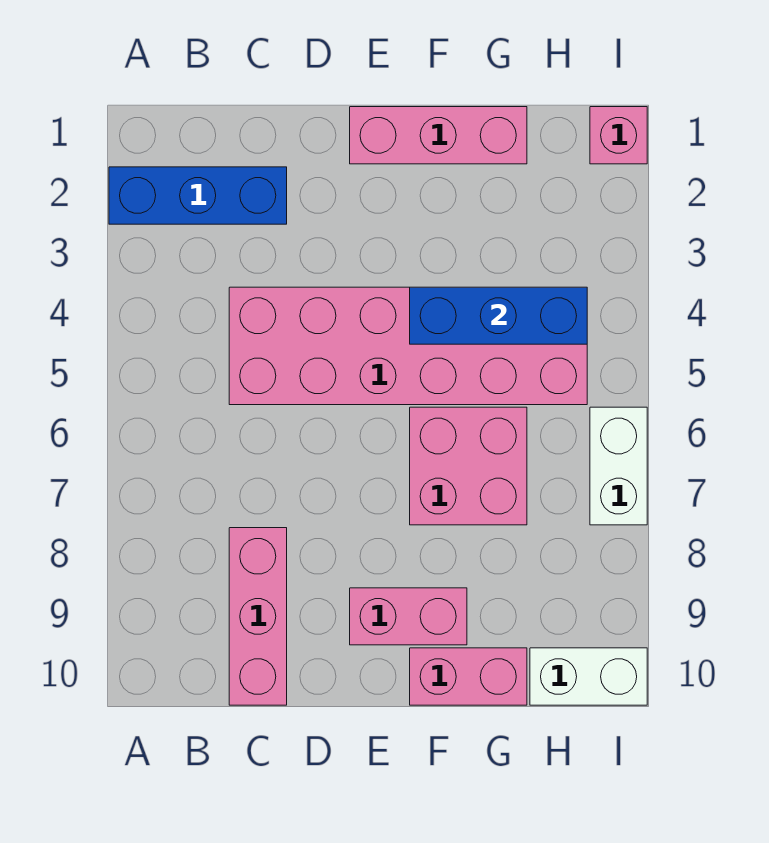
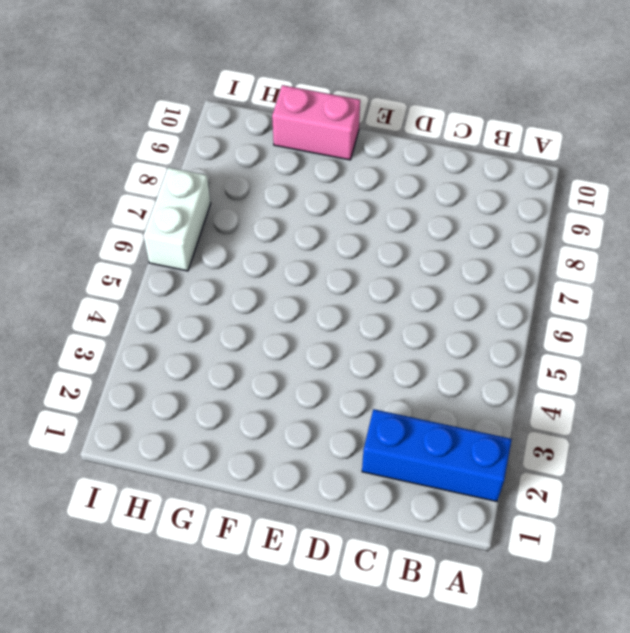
none -> pink brick C4:H5 level 1
none -> pink brick C8:C10 level 1

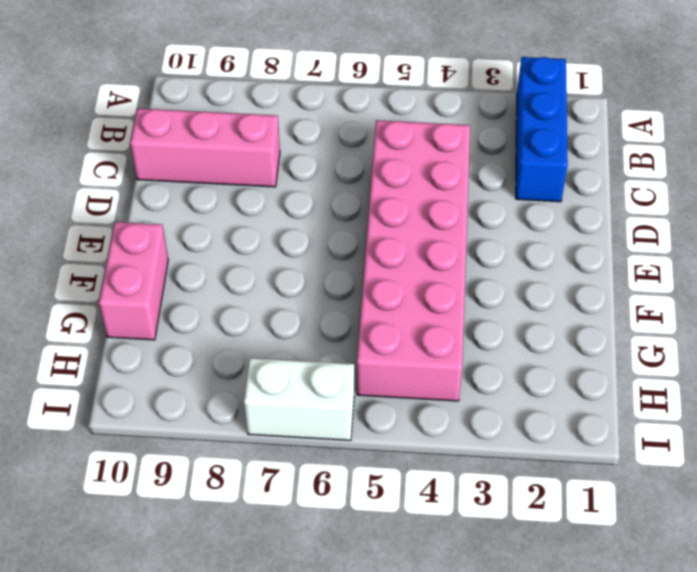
none -> pink brick E1:G1 level 1
none -> pink brick E9:F9 level 1

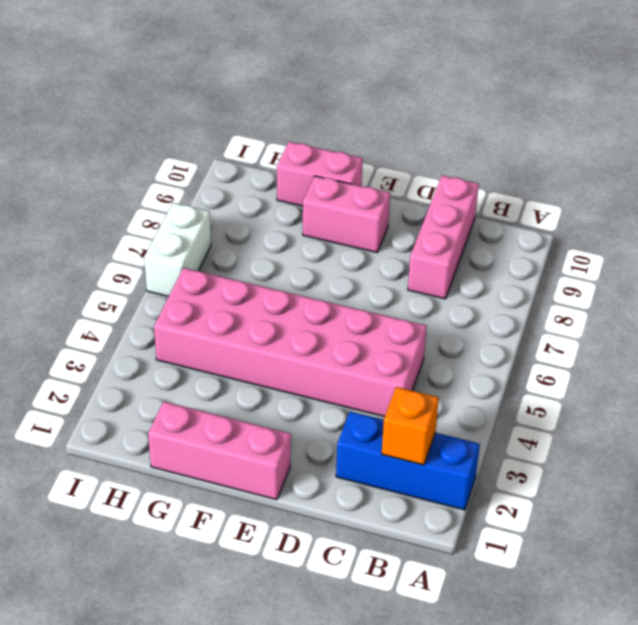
orange brick B2 level 2 -> none
none -> pink brick F6:G7 level 1
none -> white brick H10:I10 level 1

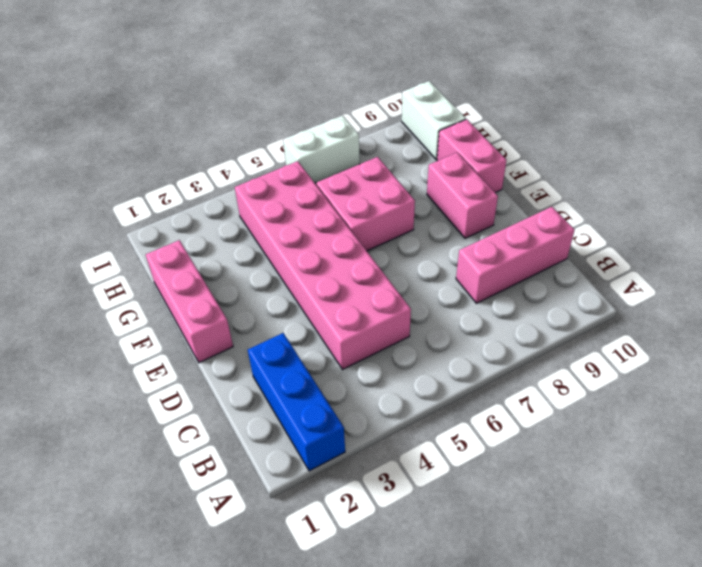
none -> pink brick I1 level 1
none -> blue brick F4:H4 level 2

